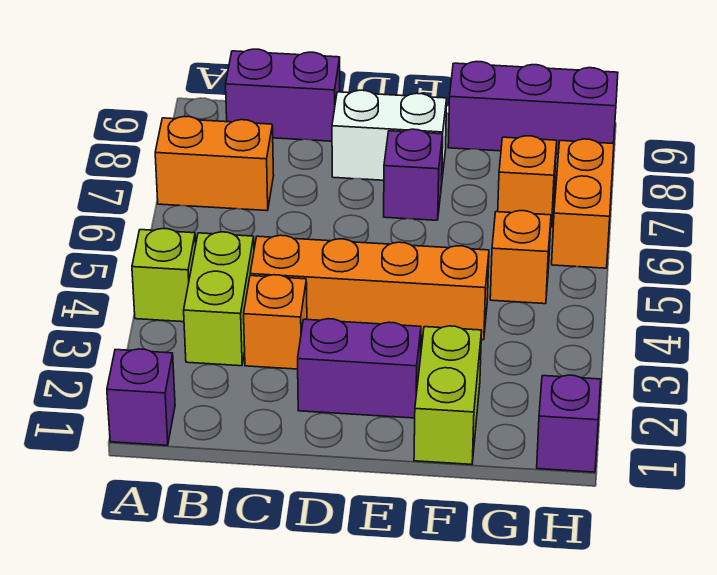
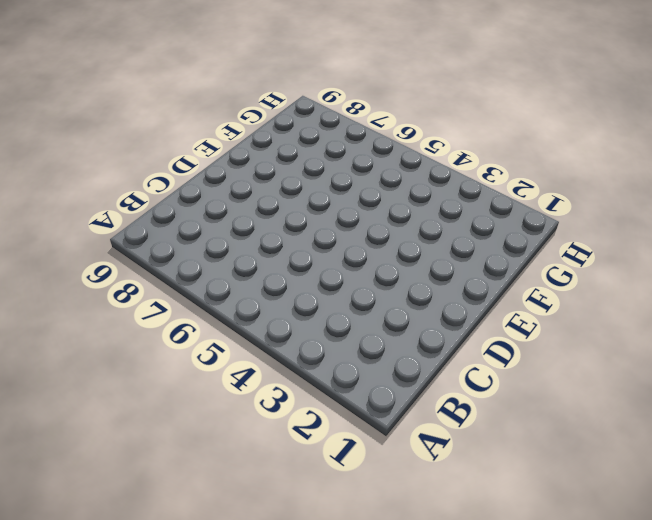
none -> purple brick A1 level 1
none -> lime brick A4 level 1
none -> orange brick A7:B7 level 1

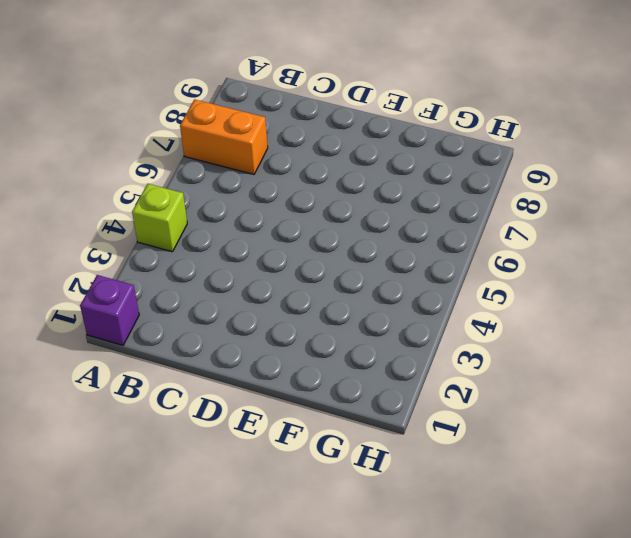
none -> lime brick B3:B4 level 1
none -> purple brick B9:C9 level 1
none -> orange brick C3 level 1

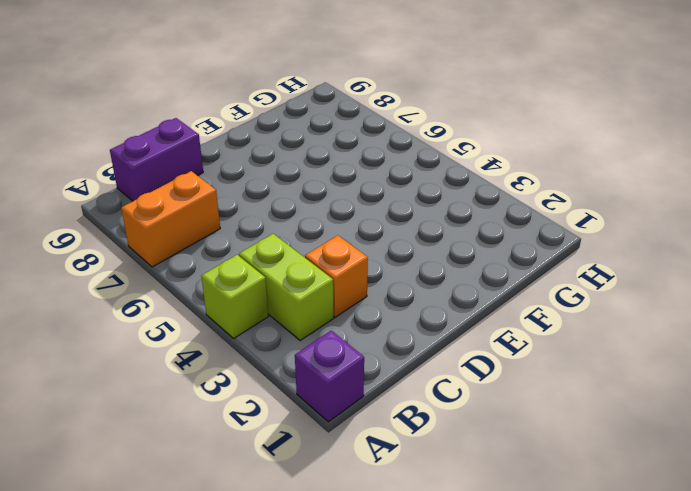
none -> orange brick C4:F4 level 1
none -> purple brick D2:E2 level 1
none -> white brick D8:E8 level 1

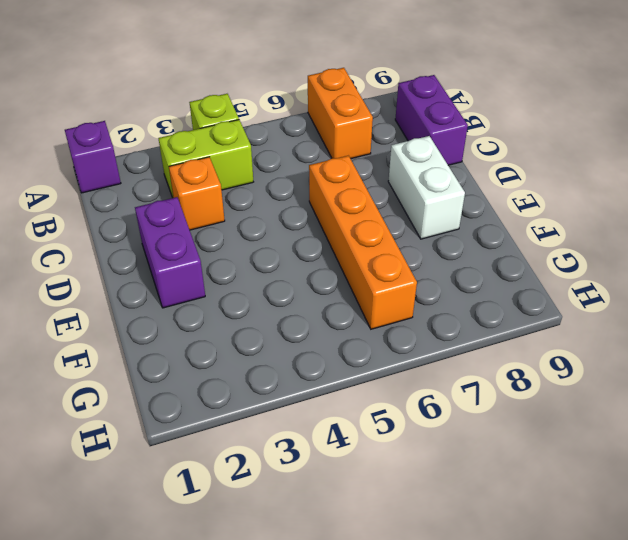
orange brick D6:G6 level 1 -> orange brick C4:F4 level 1
none -> purple brick E7 level 1
none -> lime brick F1:F2 level 1
none -> purple brick F9:H9 level 1

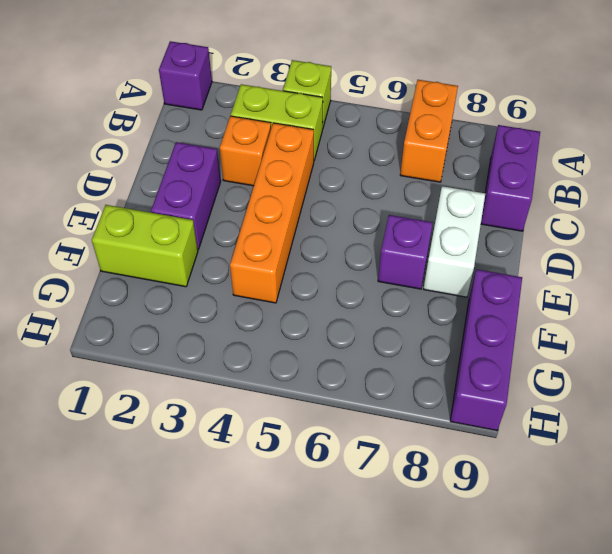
none -> orange brick G5 level 1
none -> orange brick G7 level 1
none -> purple brick H1 level 1

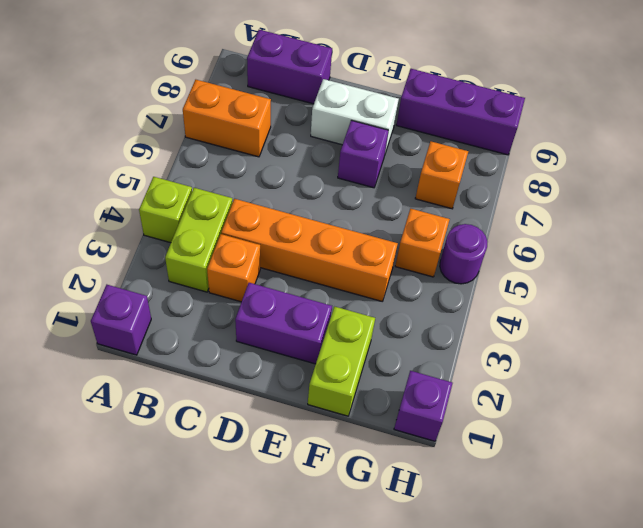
purple round brick H5 level 1 -> none
none -> orange brick H6:H7 level 1

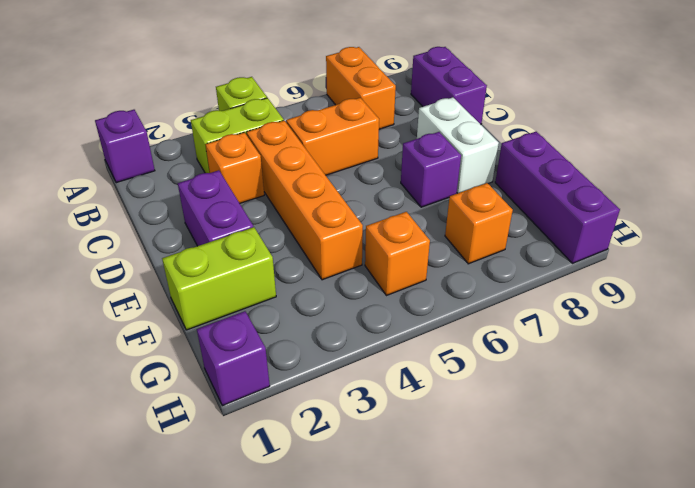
orange brick C5:C6 level 1 -> orange brick H6:H7 level 1

